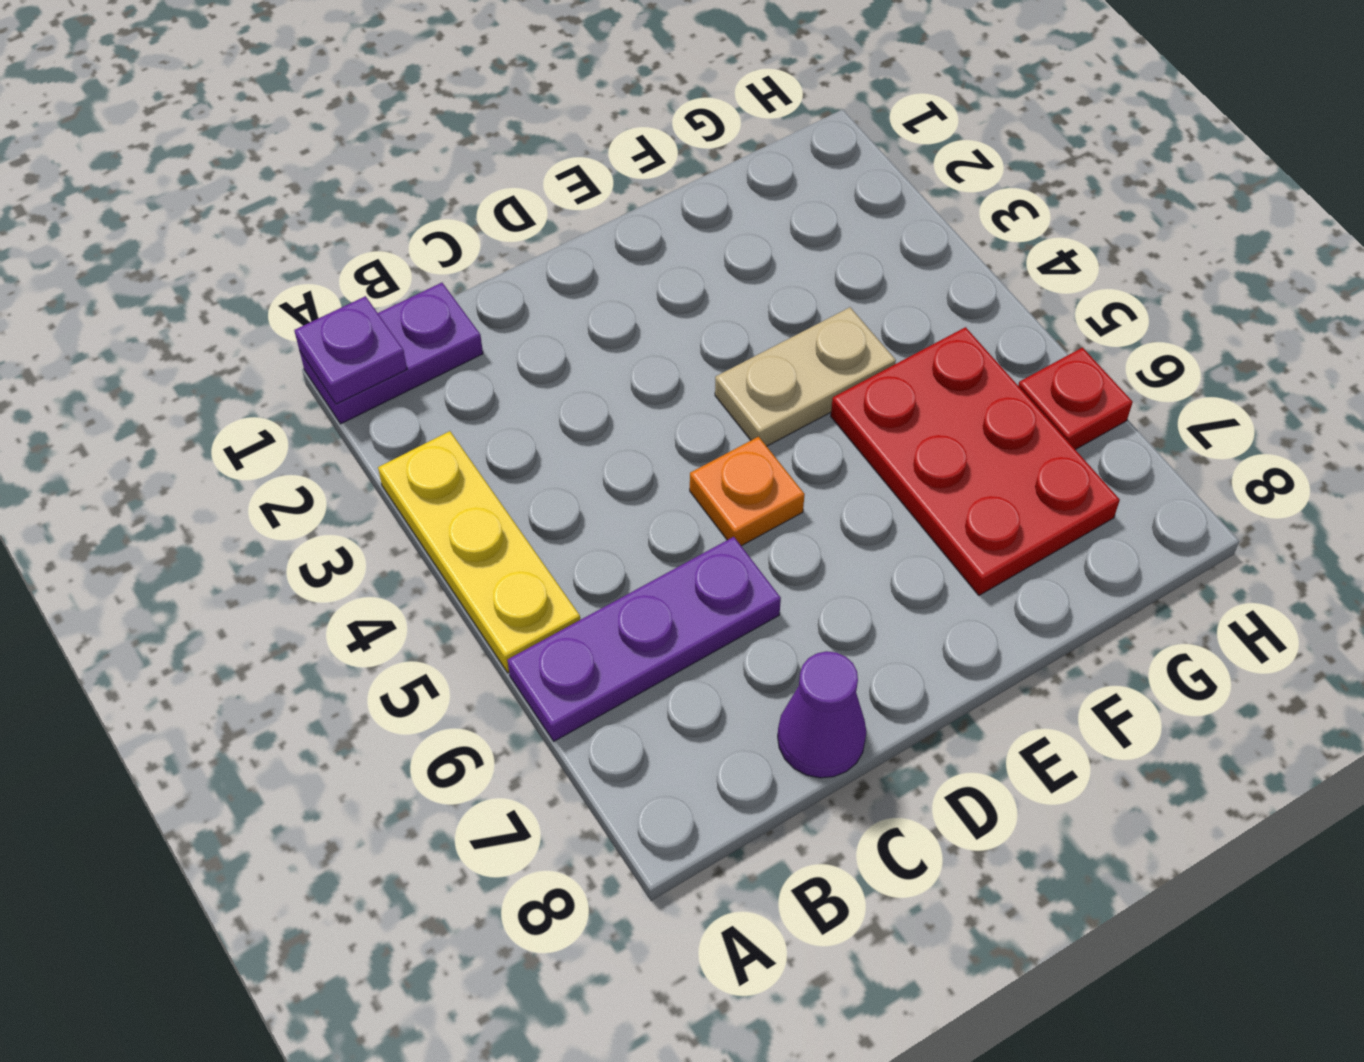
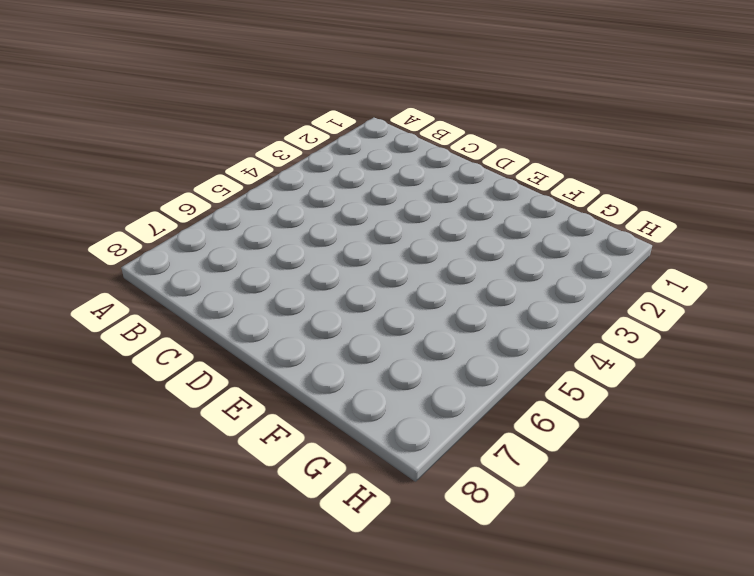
none -> purple plate A1:B1 level 1
none -> yellow plate A3:A5 level 1

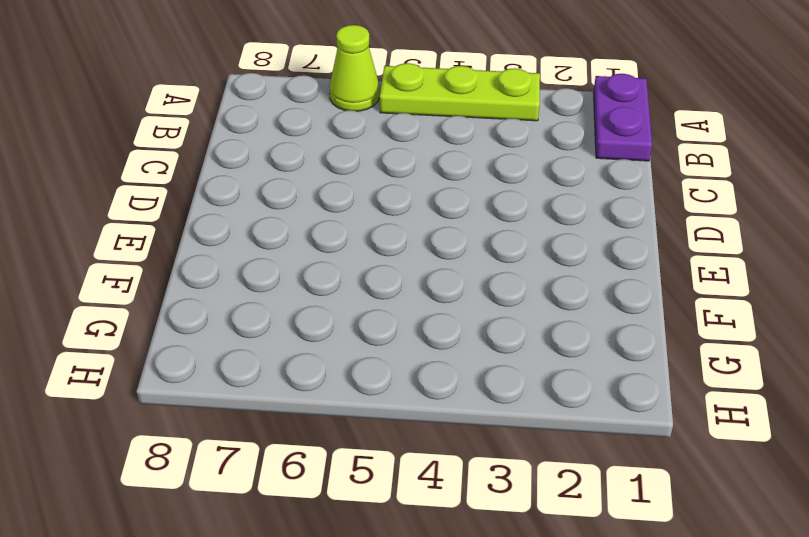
lime plate A3:A5 level 1 -> yellow plate A3:A5 level 1
lime cone A6 level 1 -> purple plate A6:C6 level 1
none -> purple cone C8 level 1
none -> orange plate D5 level 1

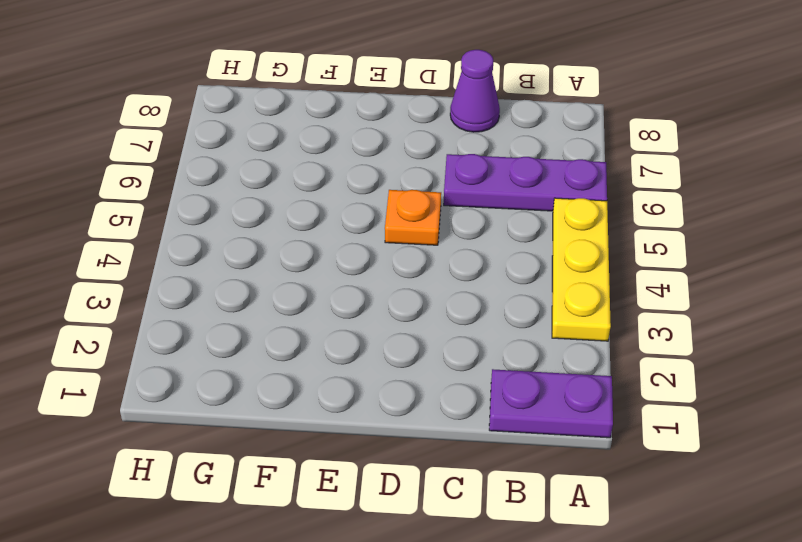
none -> tan plate E4:F4 level 1
none -> red plate F5:G7 level 1

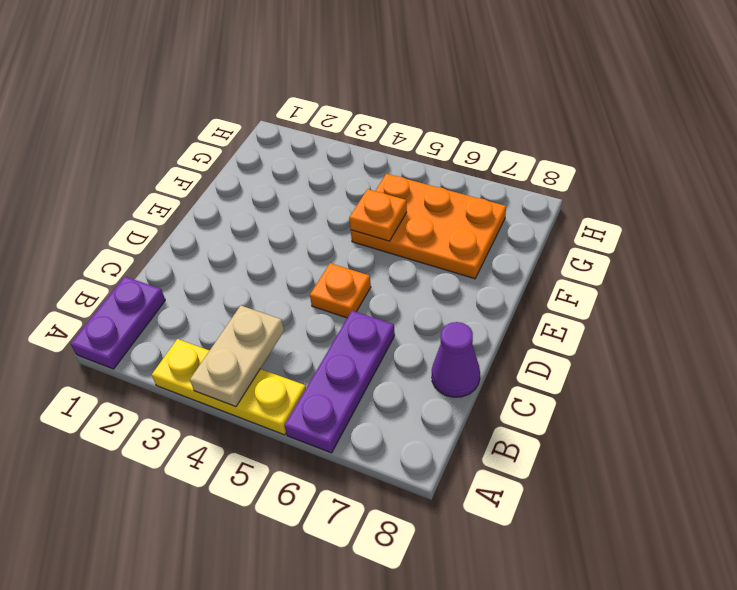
tan plate A4:B4 level 2 -> tan plate E4:F4 level 1
orange plate F5:G7 level 1 -> red plate F5:G7 level 1
orange plate F5 level 2 -> none
none -> red plate H6 level 1
none -> purple plate A1 level 2

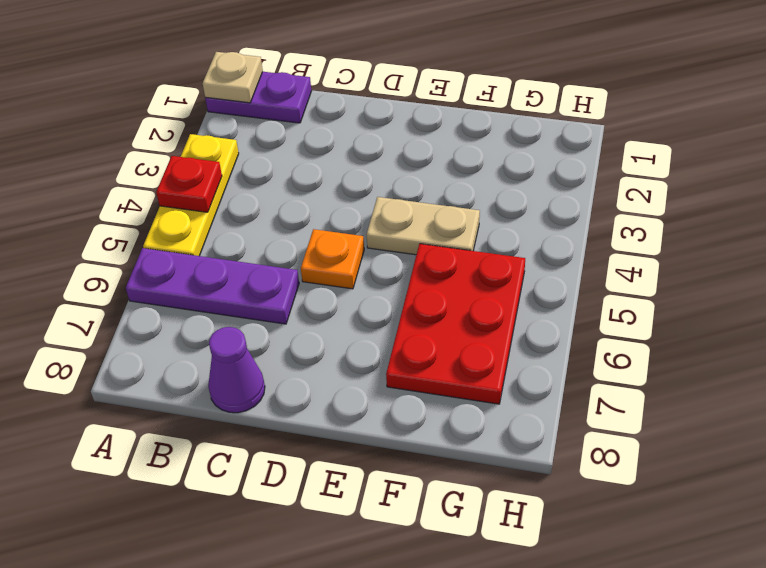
tan plate A1 level 2 -> purple plate A1 level 2
red plate A4 level 2 -> red plate H6 level 1

